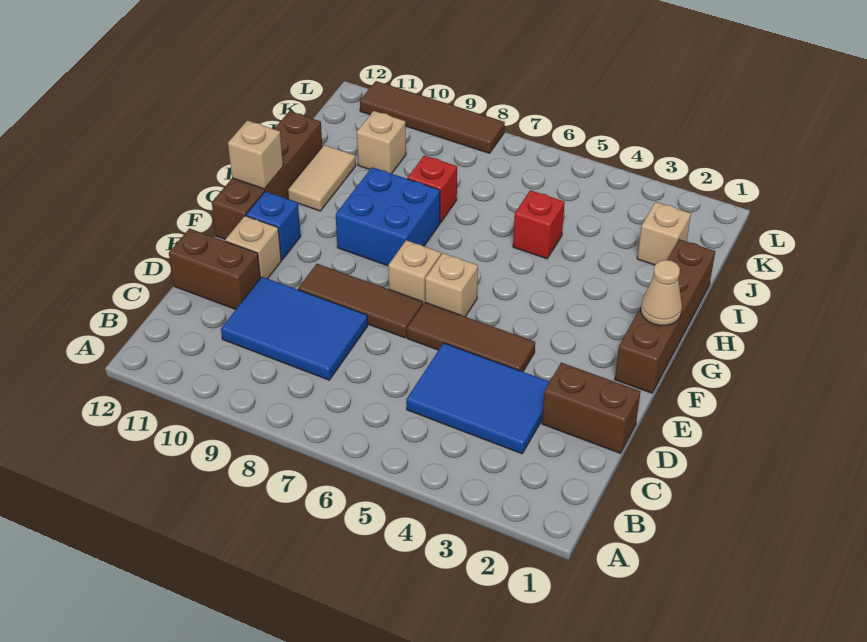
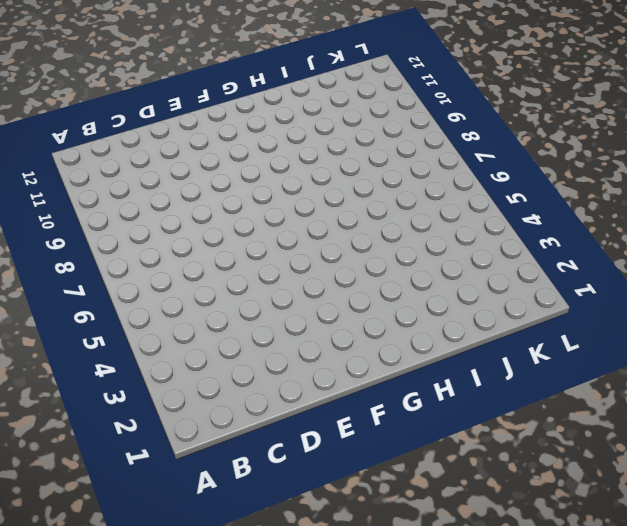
none -> blue tile C3:D5 level 1
none -> blue tile C8:D10 level 1
none -> brown brick D1:D2 level 1

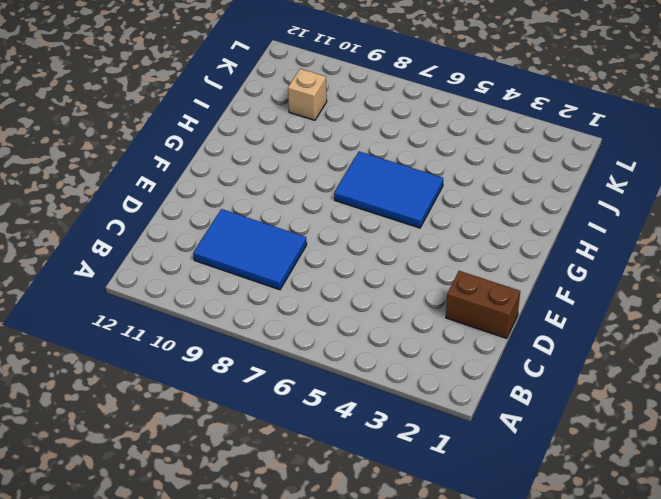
blue tile G5:H7 level 1 -> blue tile C3:D5 level 1
none -> brown brick D11:D12 level 1
none -> brown tile E4:E6 level 1
none -> brown tile E7:E9 level 1

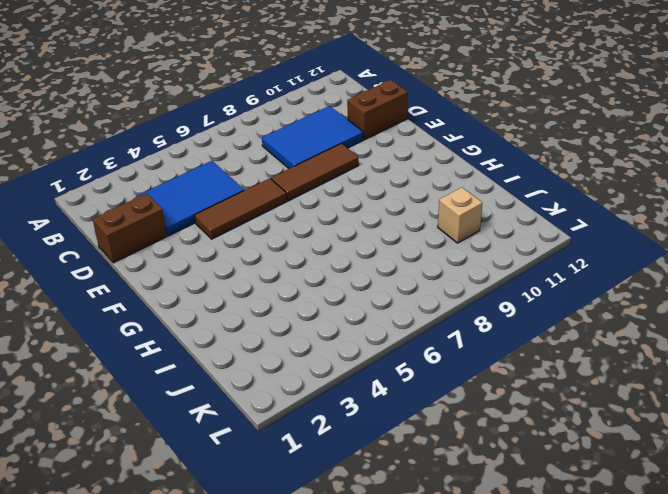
none -> tan brick E11 level 1
none -> brown brick F1:I1 level 1
none -> tan brick F6 level 1

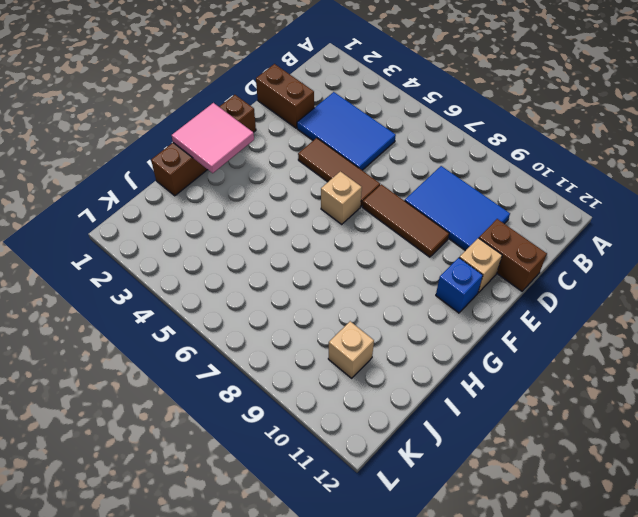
pink tile G1:H2 level 2 -> tan cone G1 level 2
none -> tan brick F7 level 1
none -> brown brick F12:I12 level 1
none -> blue brick G8:H9 level 1

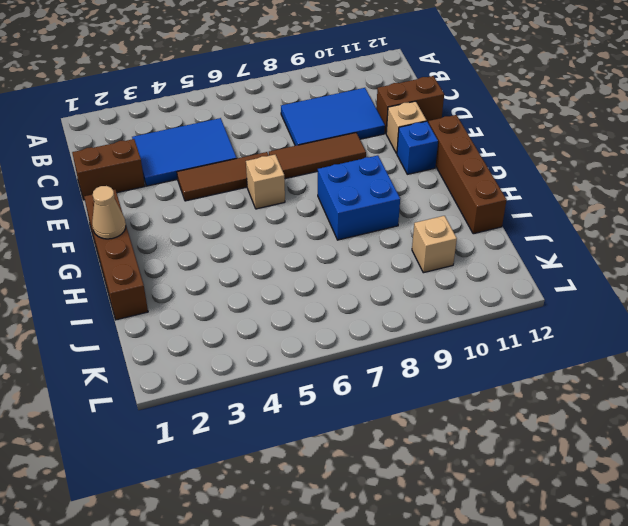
none -> tan brick F7 level 1
none -> tan tile H11:I11 level 1
none -> red brick I5 level 1

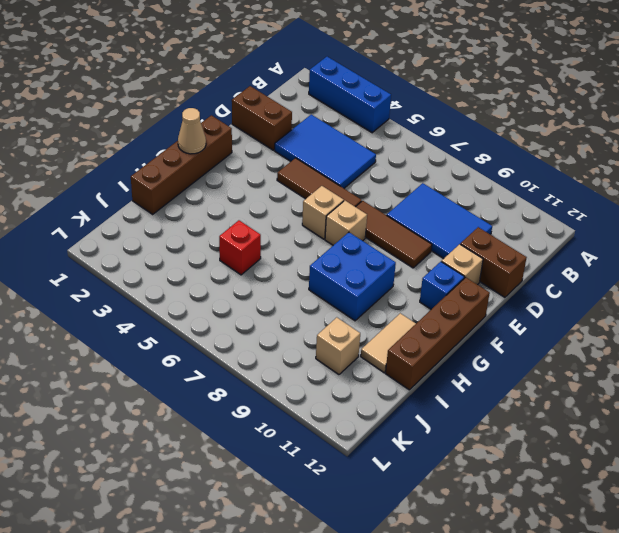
blue brick A2:A4 level 1 -> none
none -> red brick I8 level 1
none -> tan brick J2 level 1
none -> brown tile L8:L11 level 1

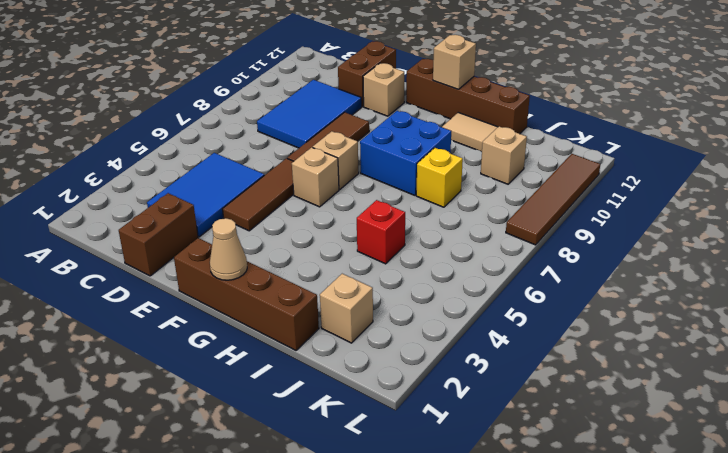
yellow brick I8 level 1 -> red brick I8 level 1
none -> blue brick F11 level 1

